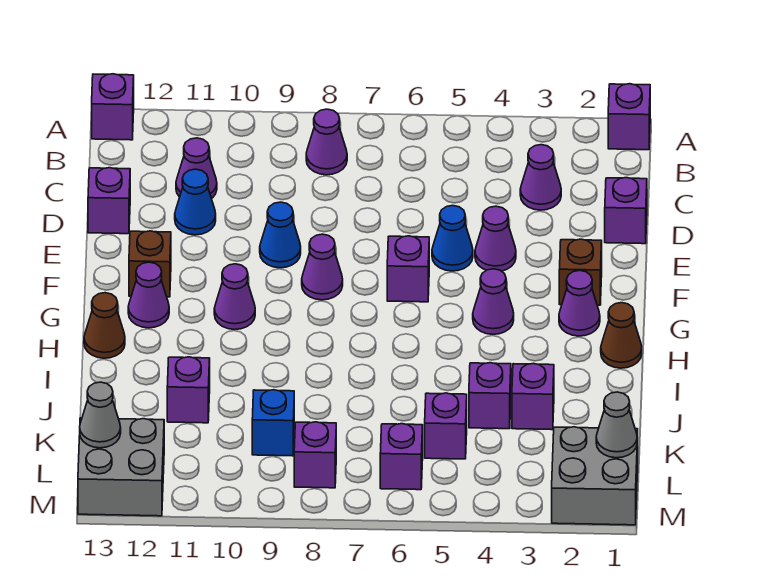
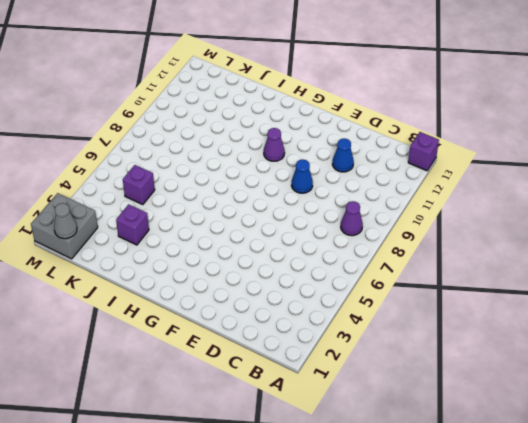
none -> purple brick A1 level 1
none -> purple cone C3 level 1
none -> purple cone C11 level 1
none -> purple brick D1 level 1

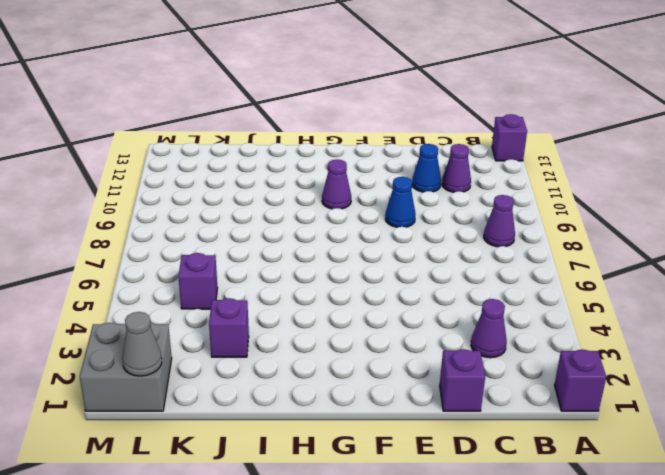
none -> purple brick D13 level 1
none -> purple cone E4 level 1
none -> blue cone E5 level 1
none -> brown brick F2 level 1

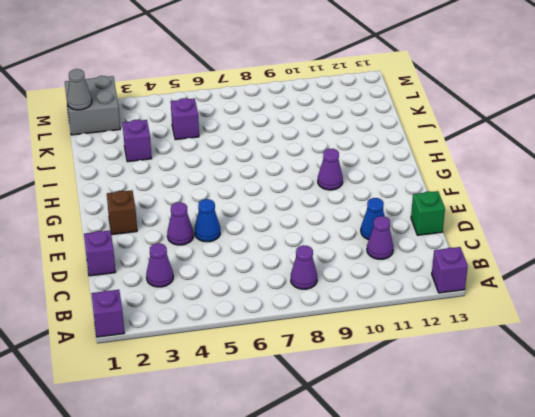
green brick D13 level 1 -> purple brick D13 level 1
none -> blue cone E9 level 1
none -> purple brick F6 level 1
none -> purple cone F8 level 1
none -> brown brick F12 level 1

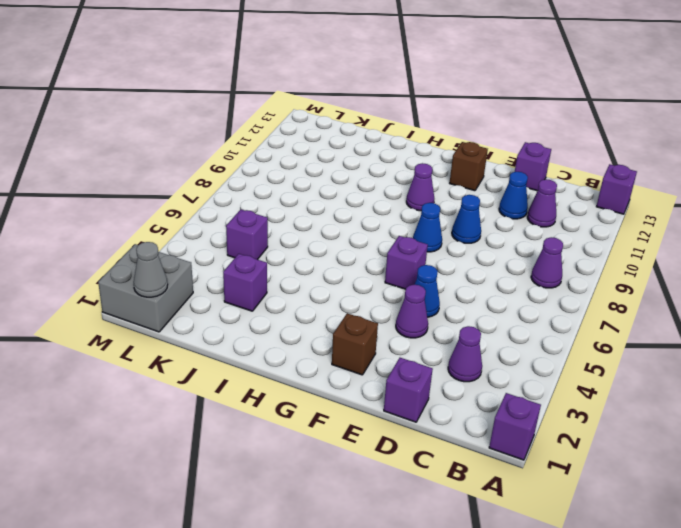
blue cone F8 level 1 -> purple cone F8 level 1
none -> purple cone G2 level 1
none -> purple cone G4 level 1
none -> purple cone G12 level 1
none -> brown cone H1 level 1

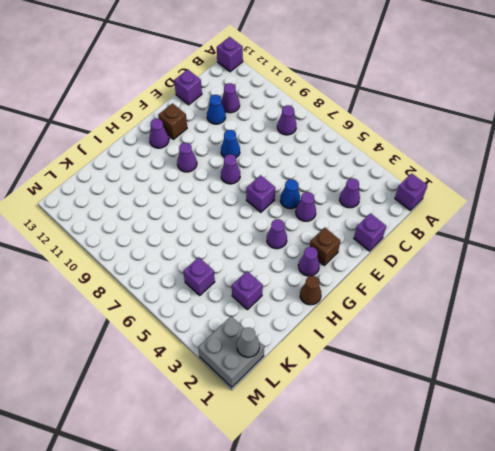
none -> brown cone H13 level 1
none -> purple brick J4 level 1
none -> purple brick J11 level 1
none -> blue brick K9 level 1

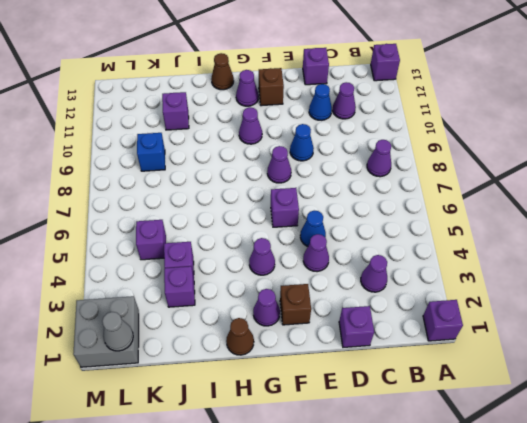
none -> purple brick L6 level 1
none -> purple brick L8 level 1
none -> grey brick L12:M13 level 1
none -> grey cone L13 level 2

